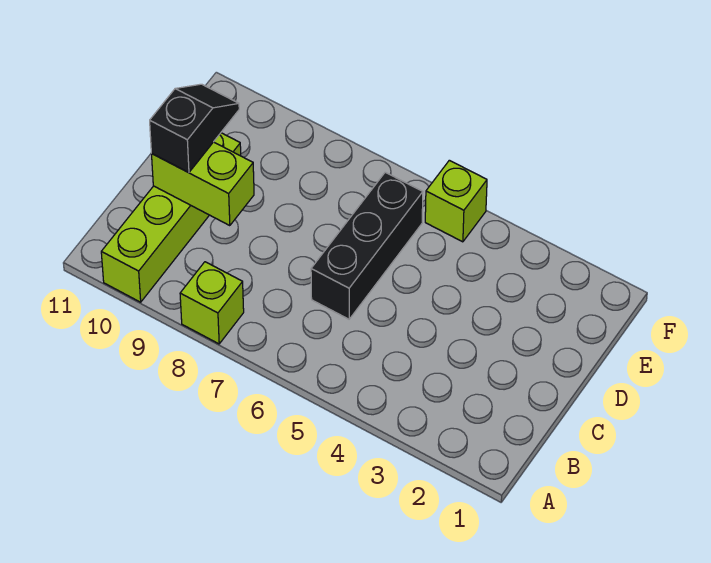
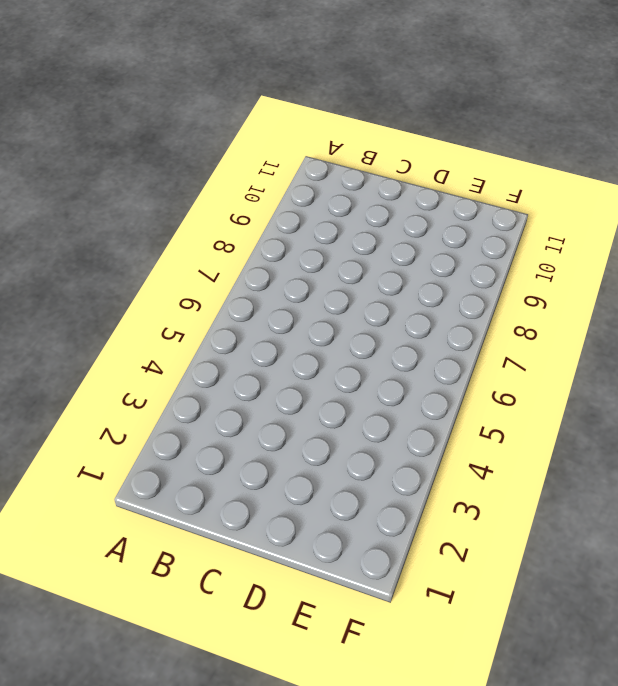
none -> lime brick A8 level 1
none -> lime brick A10:D10 level 1

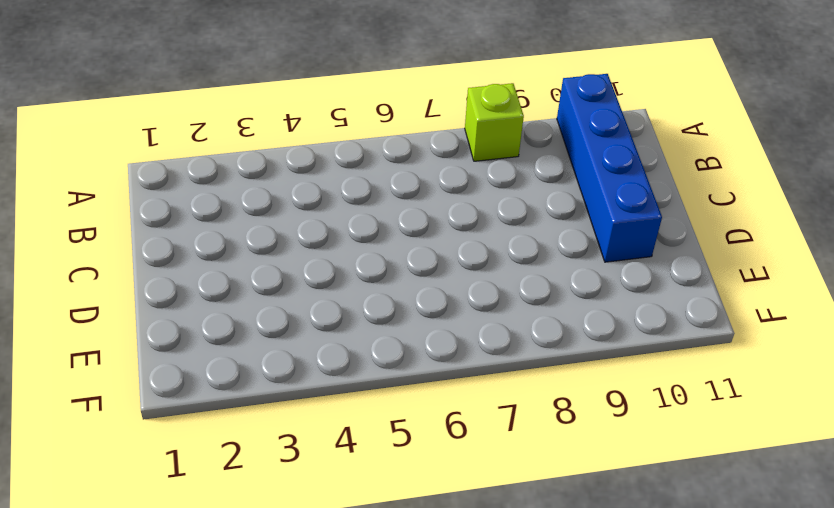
blue brick A10:D10 level 1 -> lime brick A10:D10 level 1
none -> black brick C6:E6 level 1
none -> lime brick F5 level 1

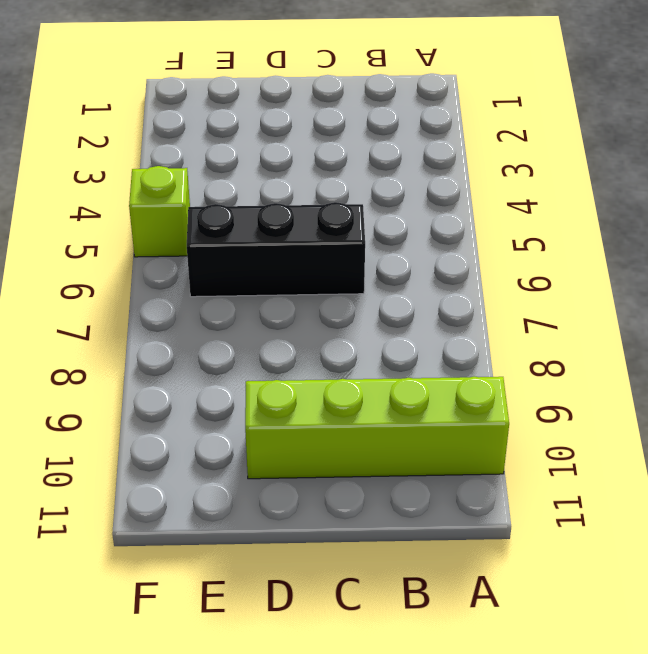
none -> lime brick A8 level 1
none -> lime brick C9:C10 level 2

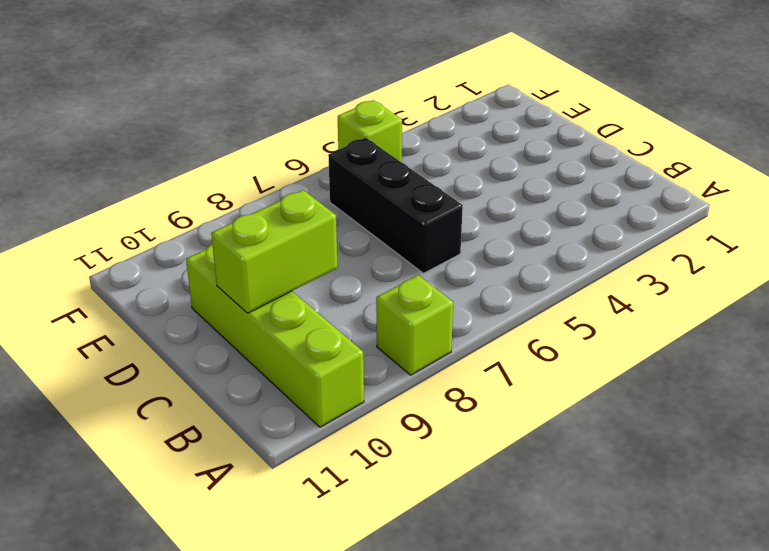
none -> black slope C10:D10 level 3 top C

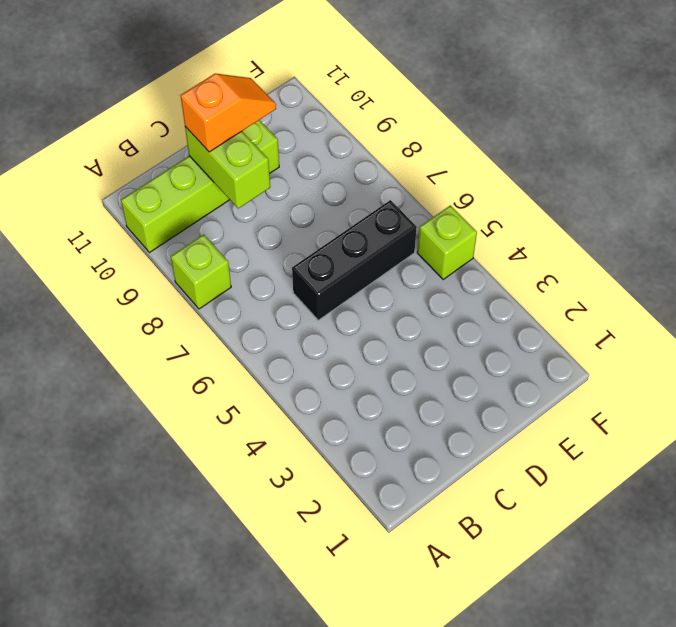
orange slope C10:D10 level 3 top C -> black slope C10:D10 level 3 top C

